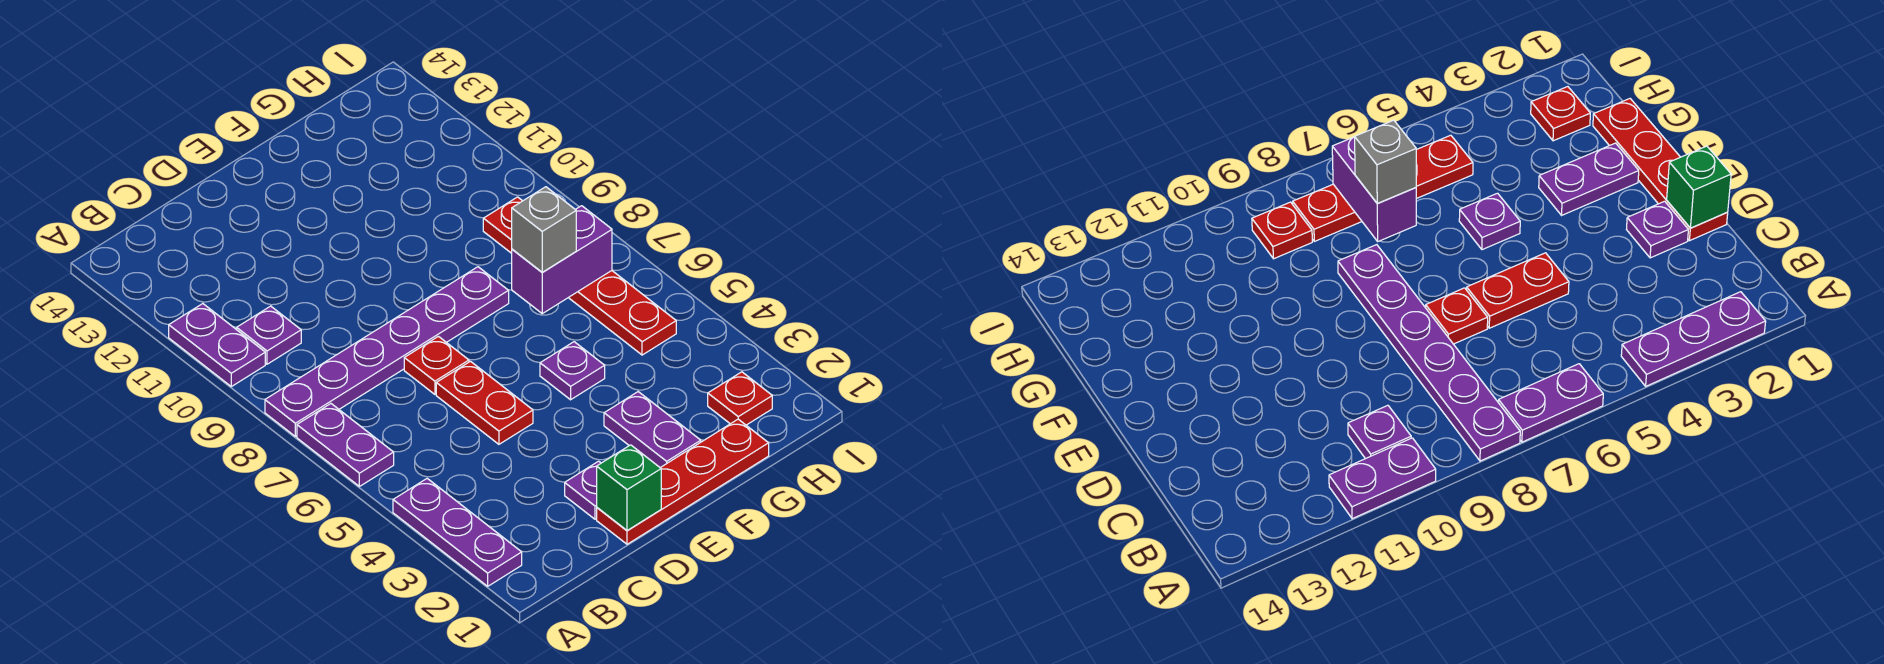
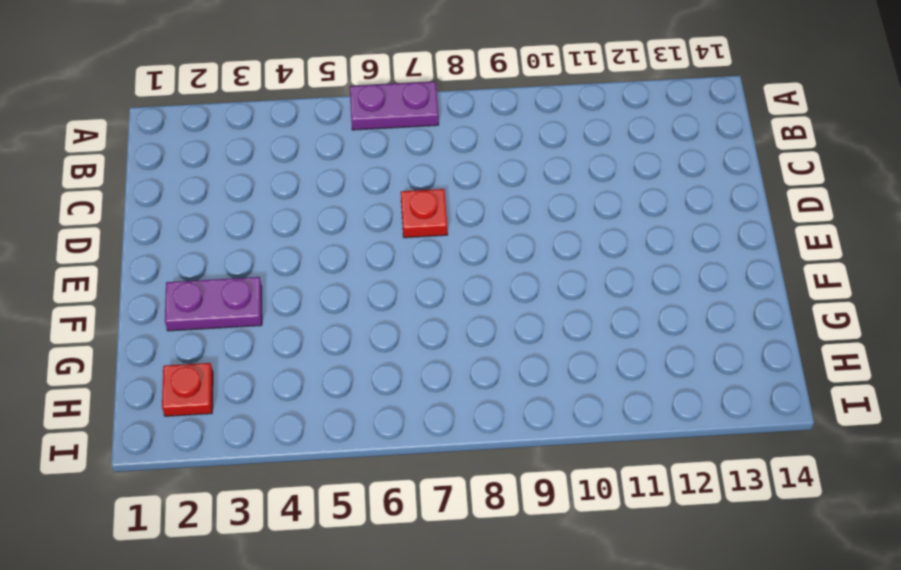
none -> purple plate A2:A4 level 1
none -> purple plate A8:F8 level 1
none -> purple plate A10:A11 level 1

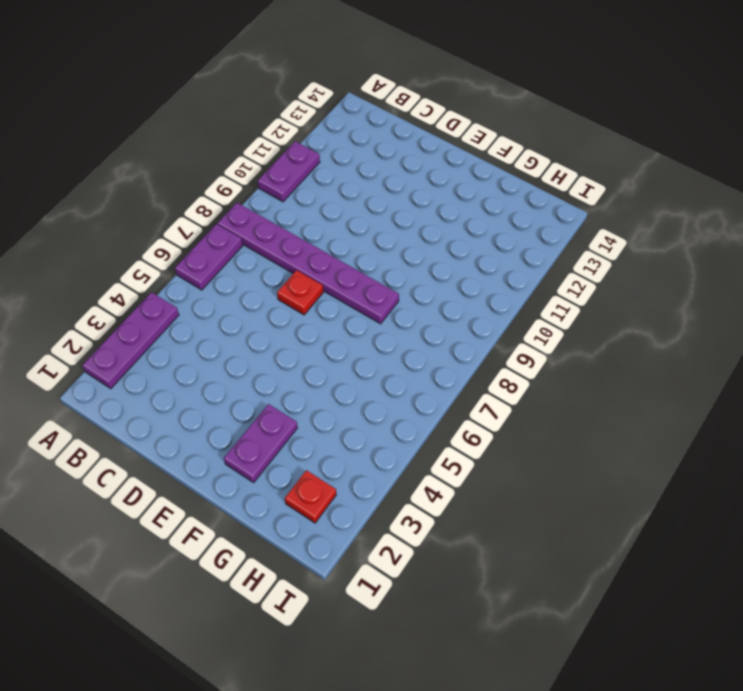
none -> purple plate B10 level 1
none -> red plate D1:G1 level 1
none -> purple plate D2 level 1

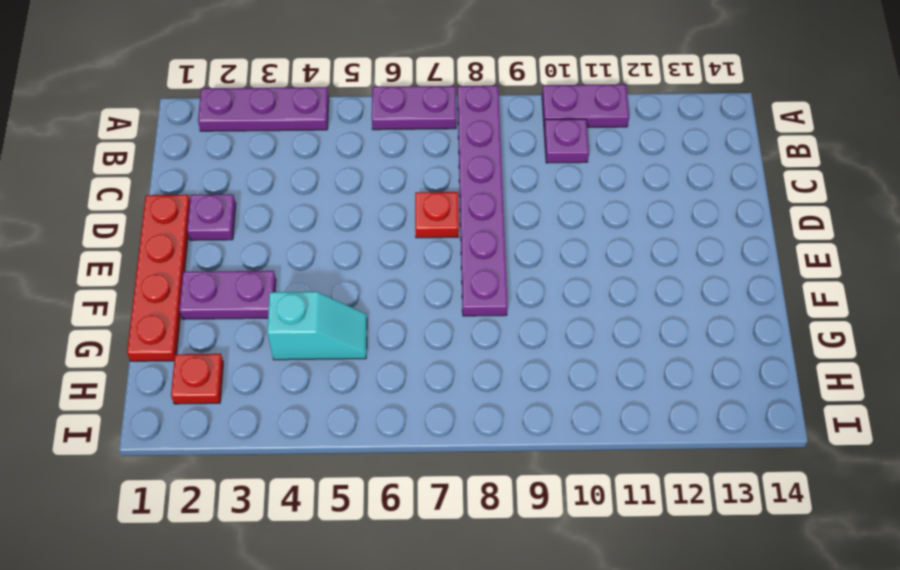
cyan slope G4:G5 level 1 top 4 -> none
none -> red plate D5:D6 level 1
none -> purple plate F5 level 1
none -> red plate H5:H8 level 1

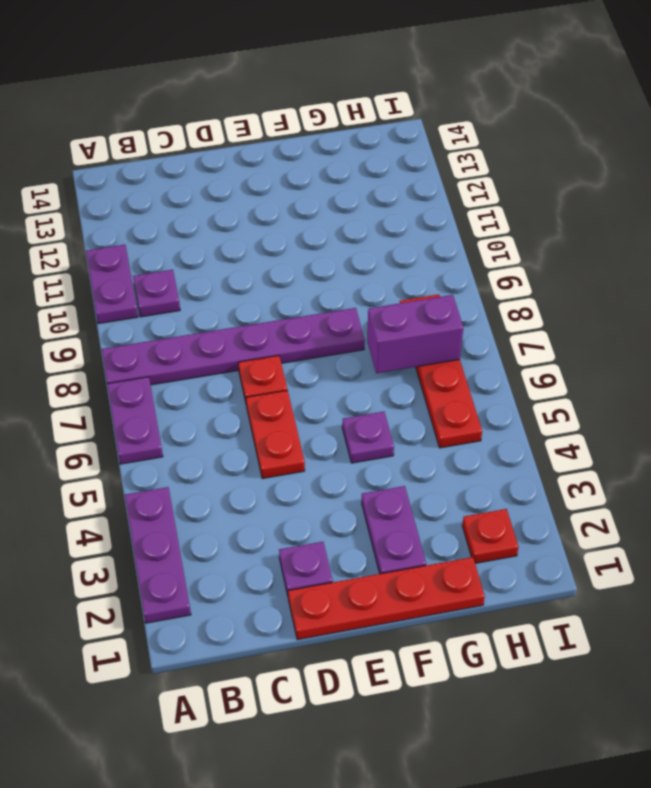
none -> red plate H9 level 1
none -> green brick D1 level 2
none -> grey brick G7 level 3

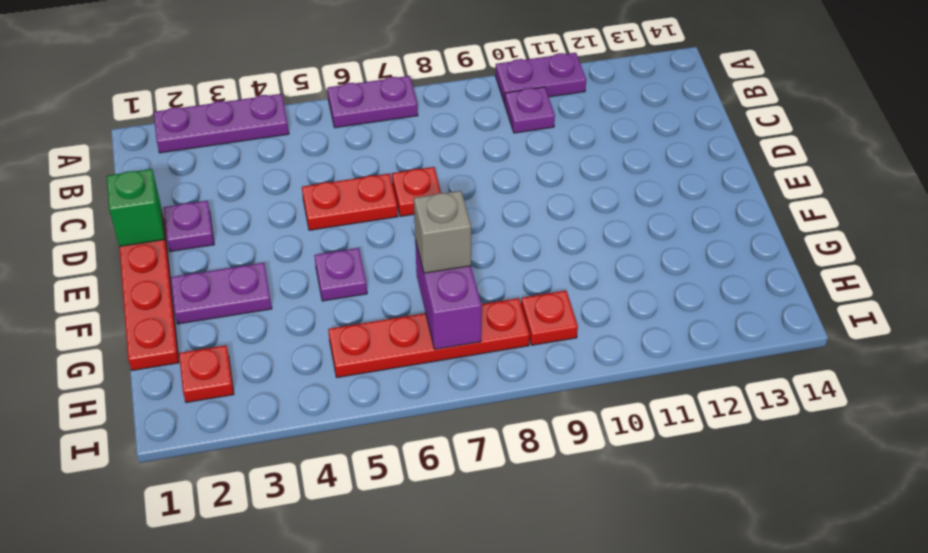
none -> purple plate A8:F8 level 1

